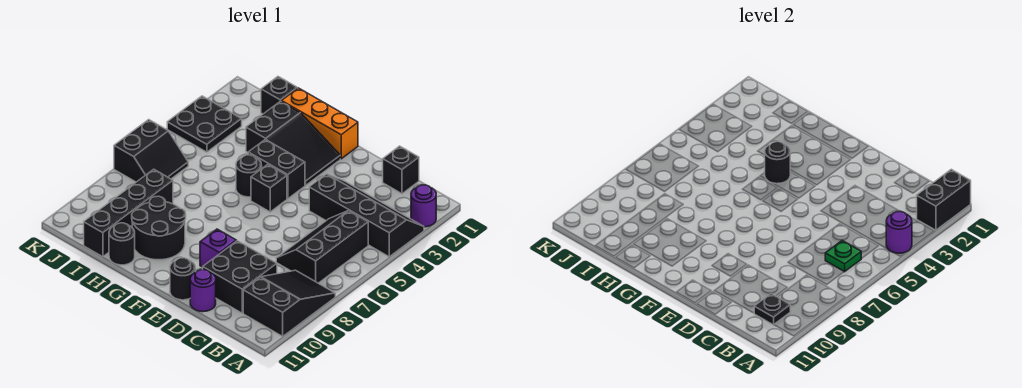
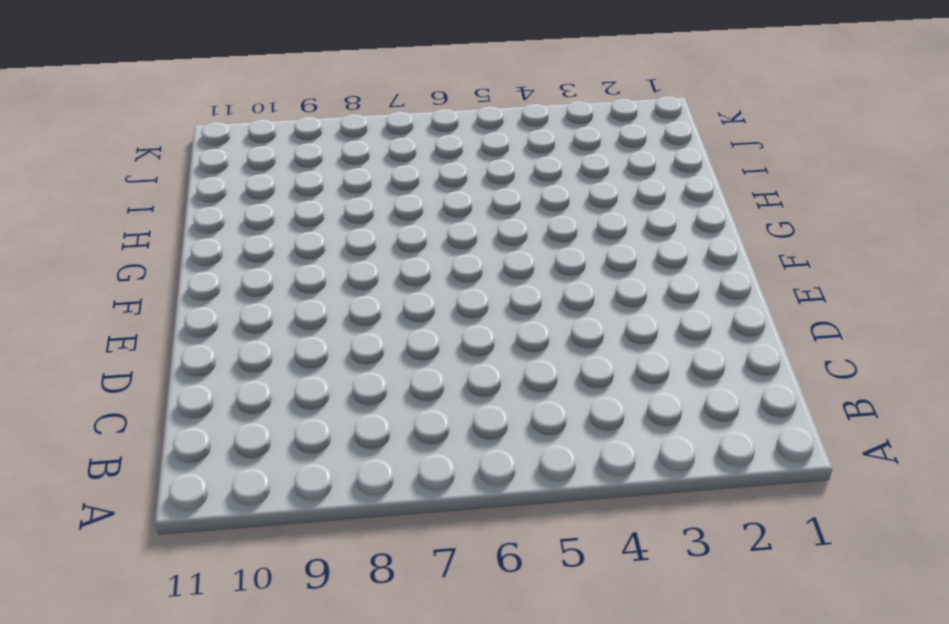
none -> purple round brick A2 level 1
none -> black slope A3:D4 level 1 top 4
none -> black slope A8:B10 level 1 top 10

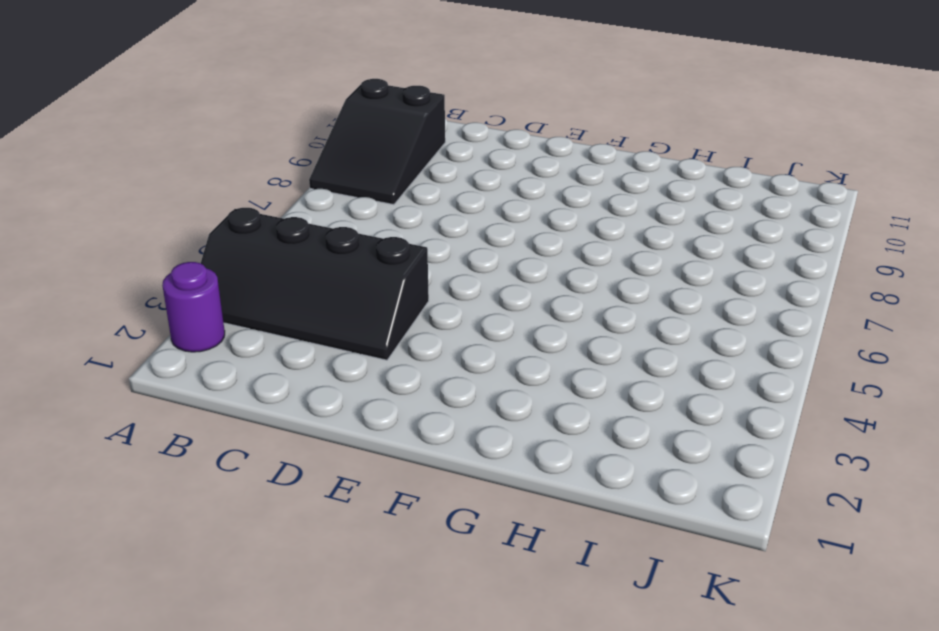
none -> black slope B5:C7 level 1 top B
none -> black brick C1 level 1
none -> black brick C9:D10 level 1

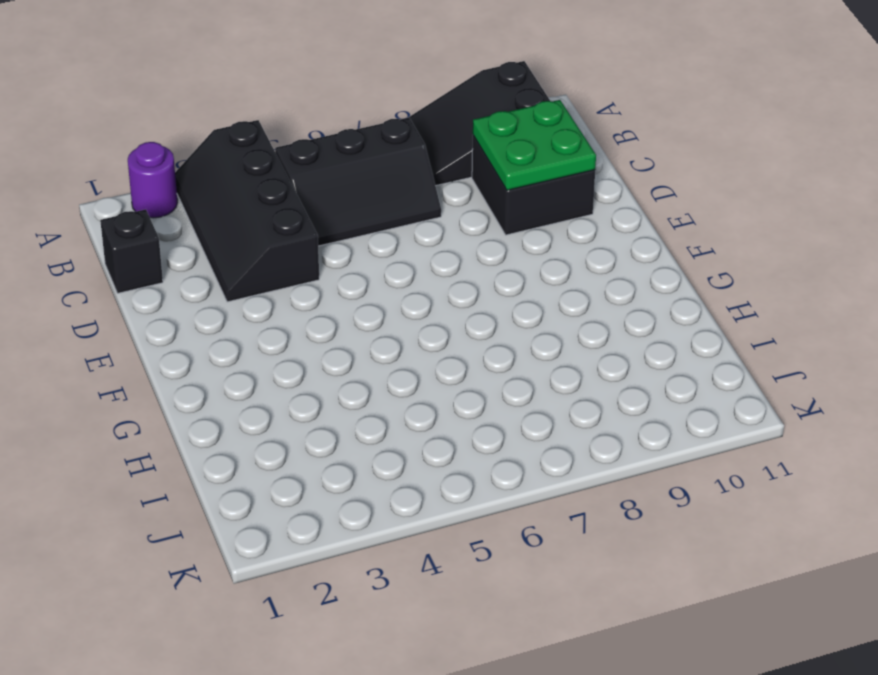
green plate C9:D10 level 2 -> none
none -> purple round brick D11 level 1
none -> purple brick E9 level 1
none -> black round brick E11 level 1

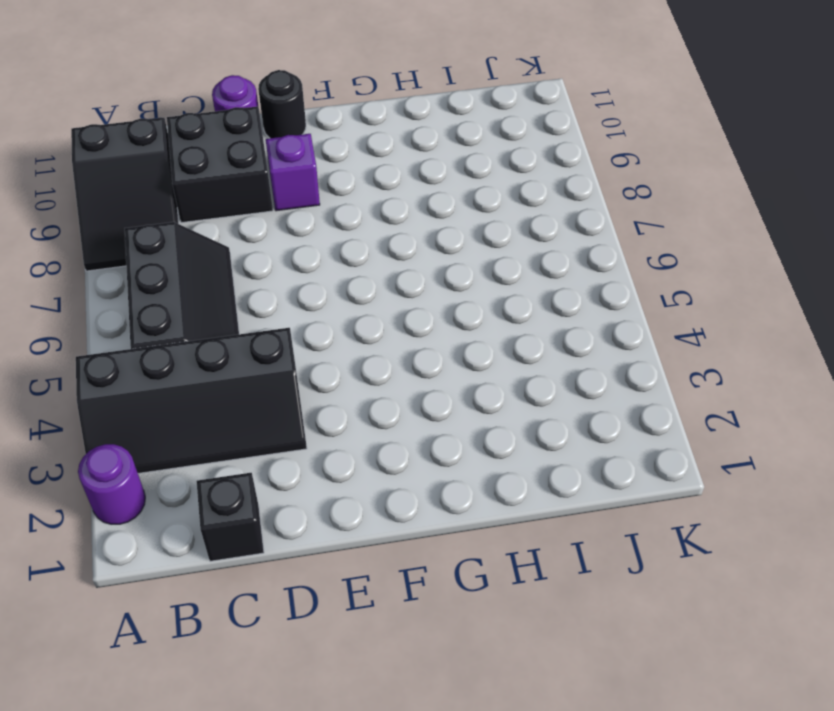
none -> orange brick F1:H1 level 1
none -> black slope F2:H3 level 1 top H
none -> black brick F4:G4 level 1

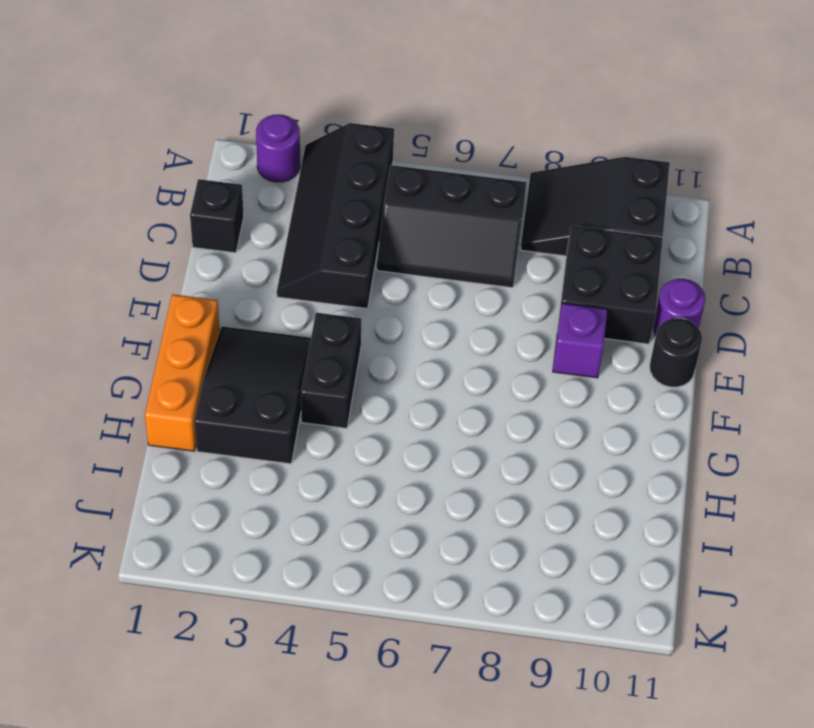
none -> black brick F5 level 1
none -> black round brick G5 level 1
none -> black round brick G9:H10 level 1

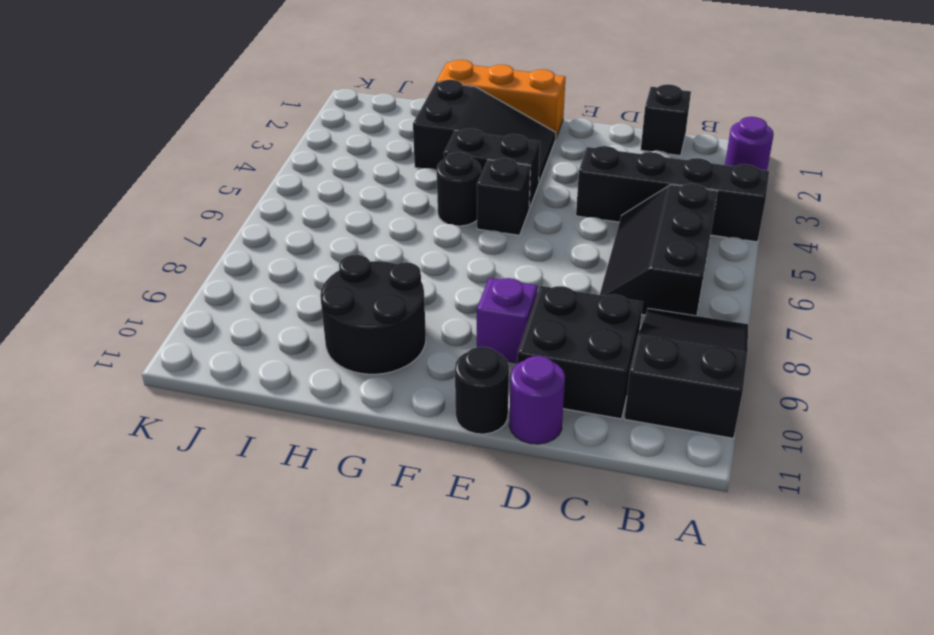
none -> black round brick H11 level 1
none -> black brick I1 level 1
none -> black brick I8:I11 level 1

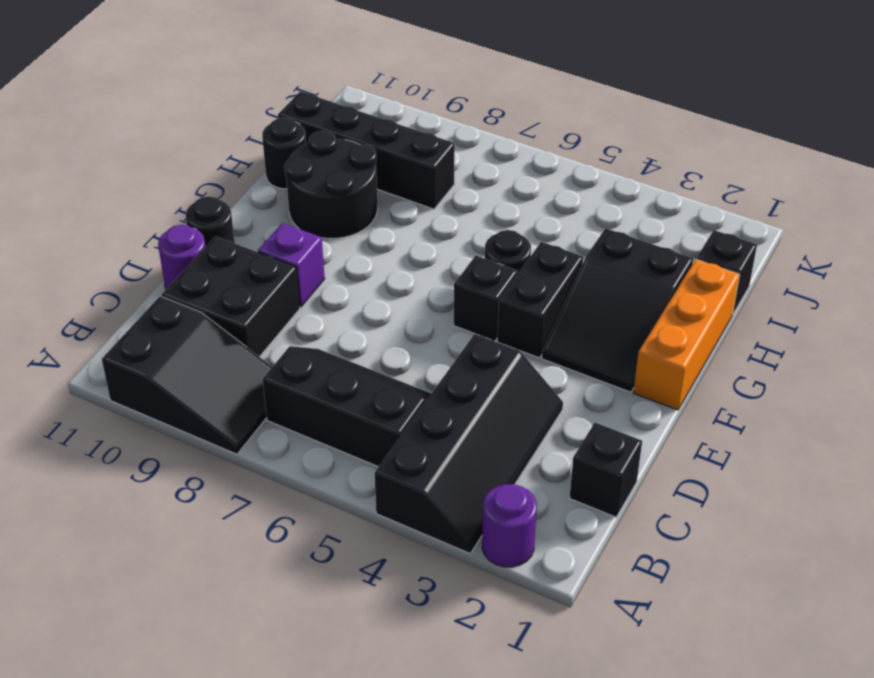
none -> black plate J3:K4 level 1
none -> black slope J6:K7 level 1 top K
none -> black brick A1:A2 level 2

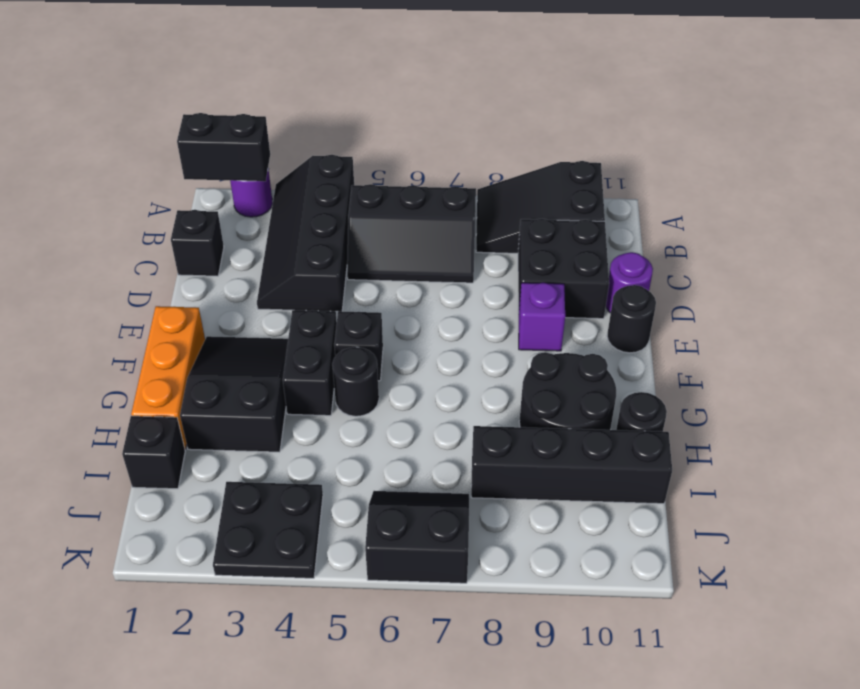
none -> purple round brick A4 level 2
none -> green plate B6 level 2
none -> black plate B10 level 2

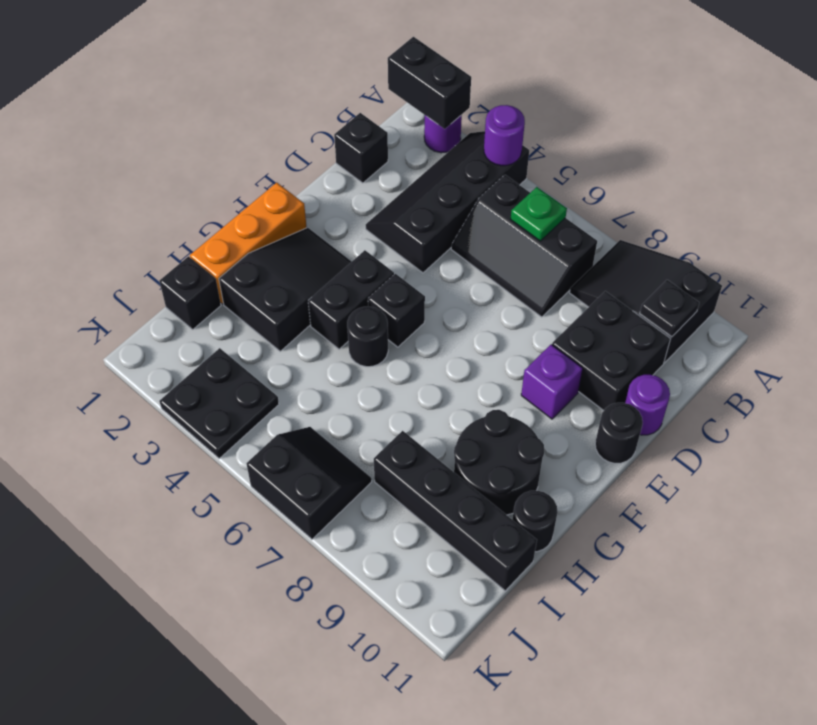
none -> black round brick G4 level 2

